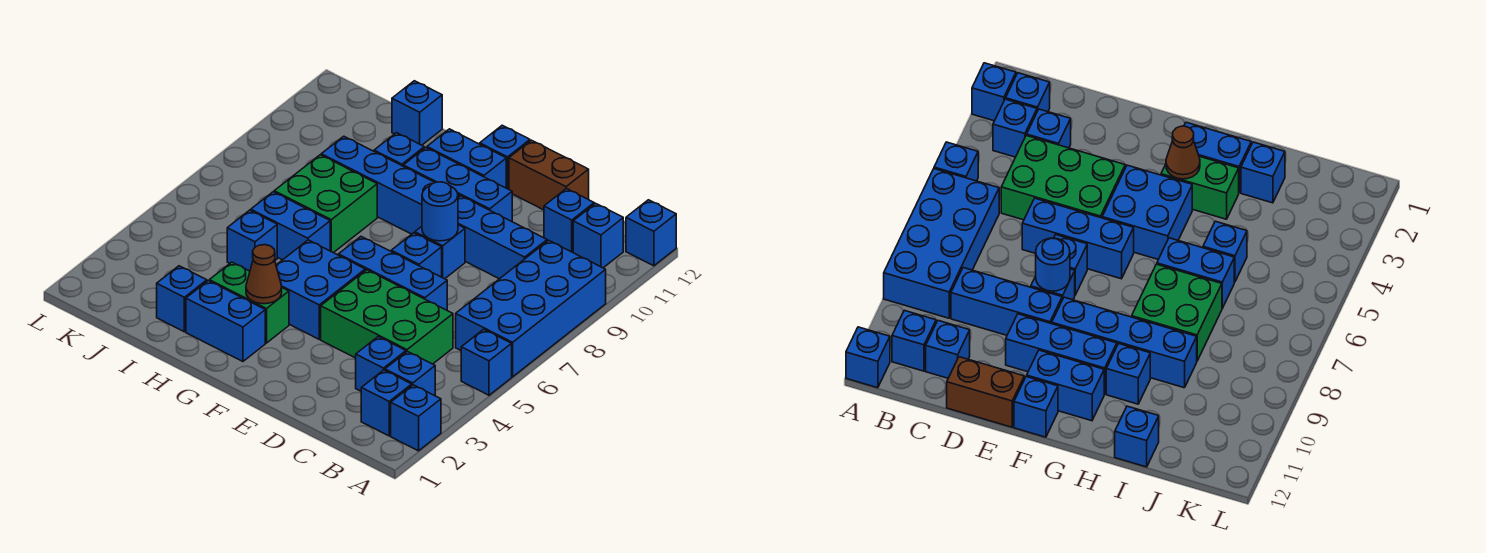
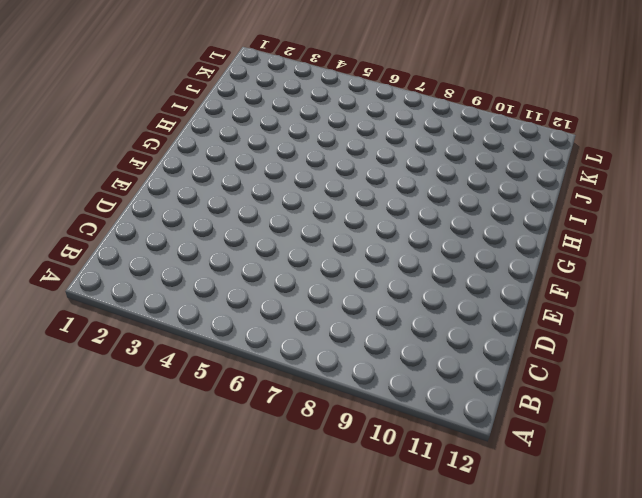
none -> blue brick A2 level 1
none -> blue brick A5 level 1
none -> blue brick A6:B9 level 1
none -> blue brick A12 level 1

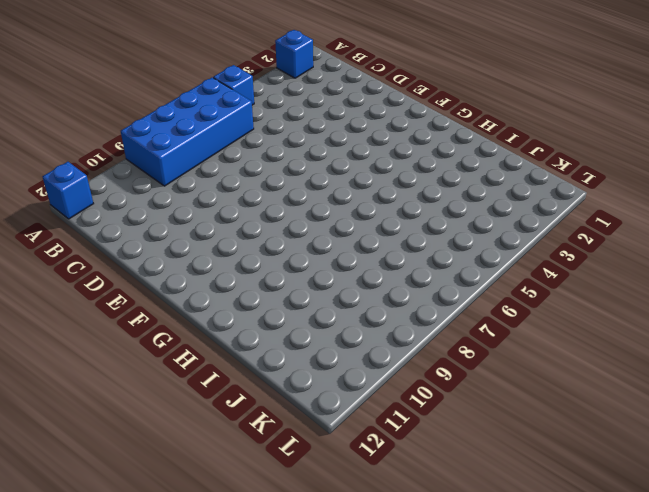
none -> blue brick B2 level 1
none -> blue brick B3 level 1
none -> blue brick B11 level 1
none -> blue brick C3 level 1

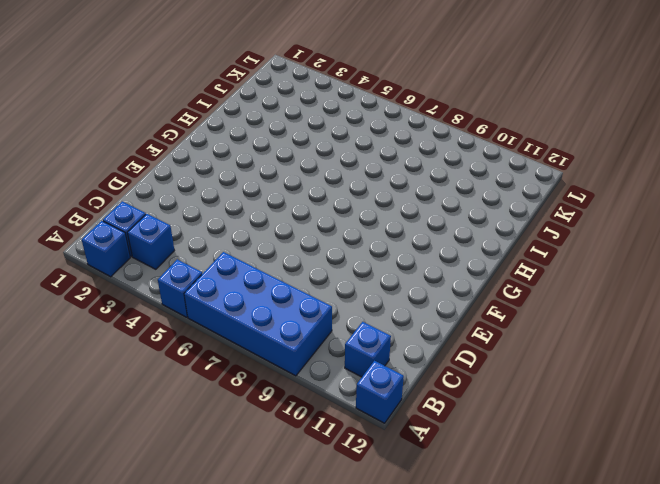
none -> blue brick C3 level 1
none -> green brick C4:E5 level 1
none -> blue brick C9:E9 level 1
none -> blue brick C11 level 1

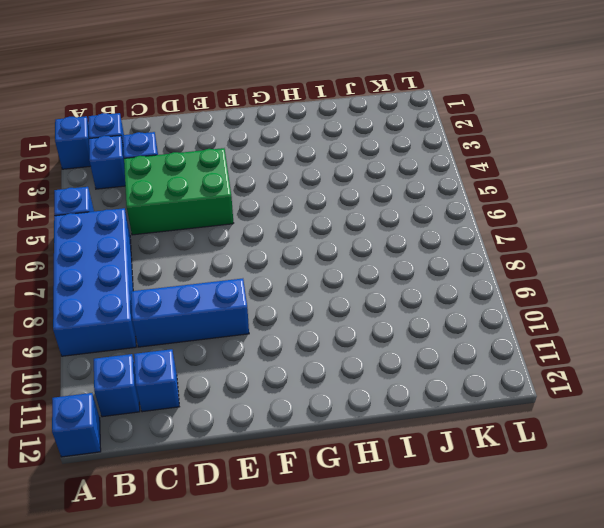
none -> blue brick D6:F6 level 1
none -> brown brick D12:E12 level 1
none -> blue brick E7 level 1
none -> blue brick E8 level 1

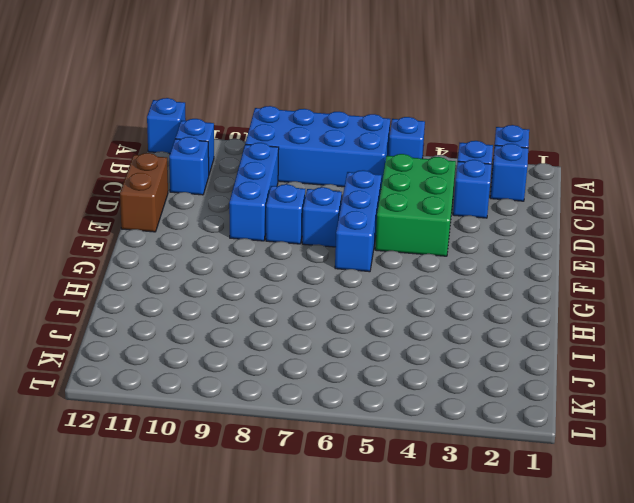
none -> blue brick E10:G10 level 1
none -> blue brick F4:G5 level 1
none -> blue brick F9:I9 level 1
none -> blue brick F11:G11 level 1

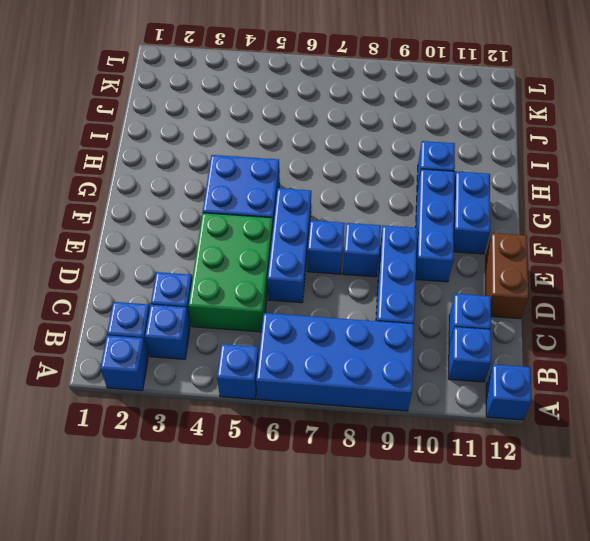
none -> blue brick F9:I9 level 1
none -> blue brick F12 level 1
none -> blue brick G2:H2 level 1
none -> green brick G3:H3 level 1

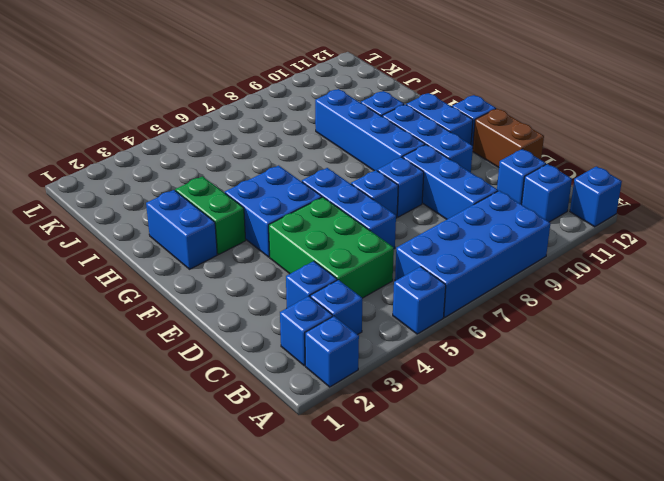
none -> blue brick H6:I6 level 1
none -> green brick H7:I8 level 1
none -> blue brick I2 level 1
none -> blue brick I5 level 1

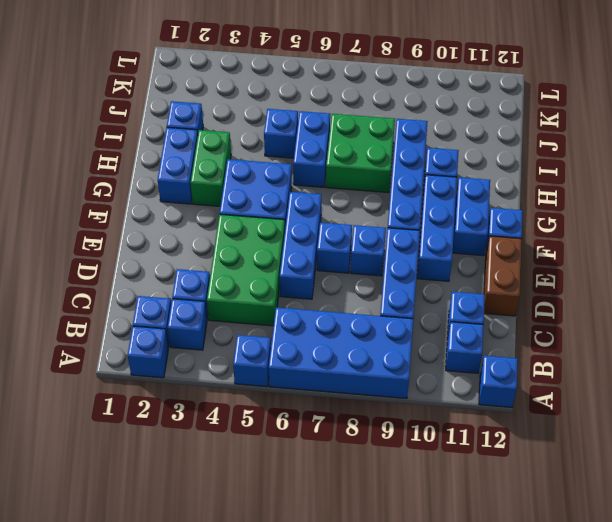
none -> blue brick I12 level 1
none -> blue round brick E8 level 2
none -> brown cone G3 level 2

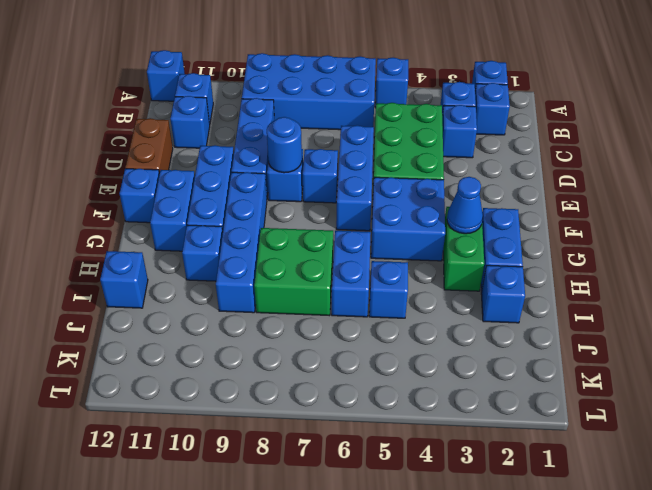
blue cone G3 level 2 -> brown cone G3 level 2

